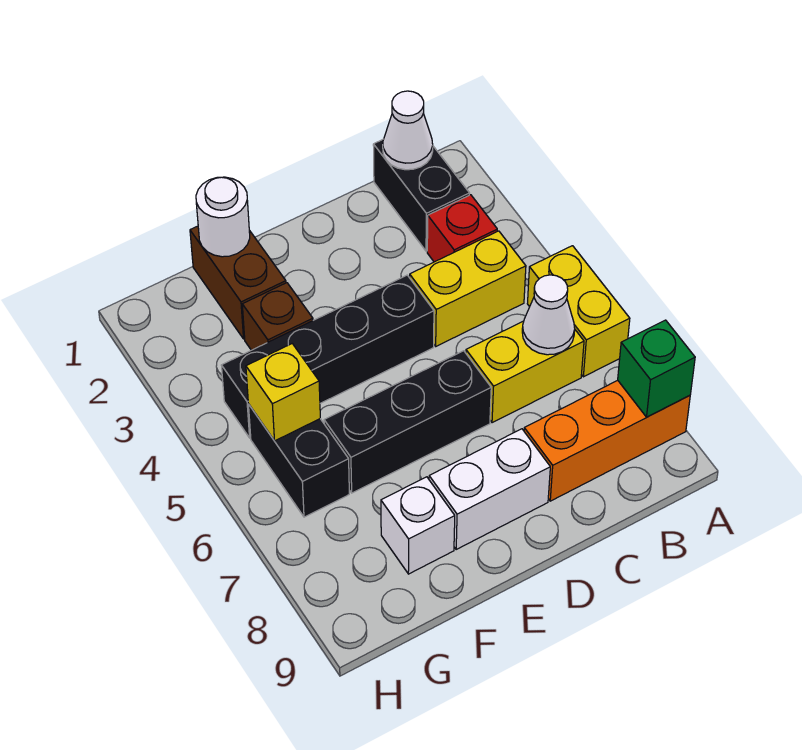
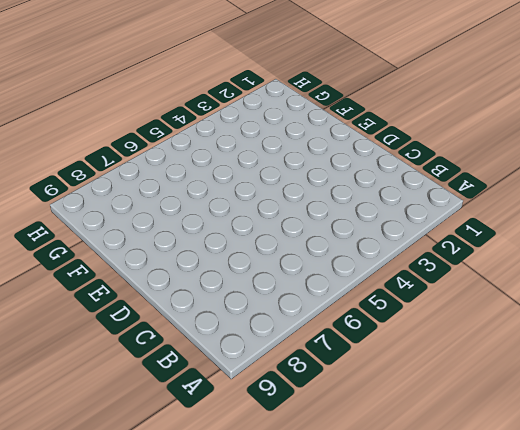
none -> yellow brick A5:A6 level 1
none -> orange brick A8:C8 level 1
none -> black brick B1:B2 level 1

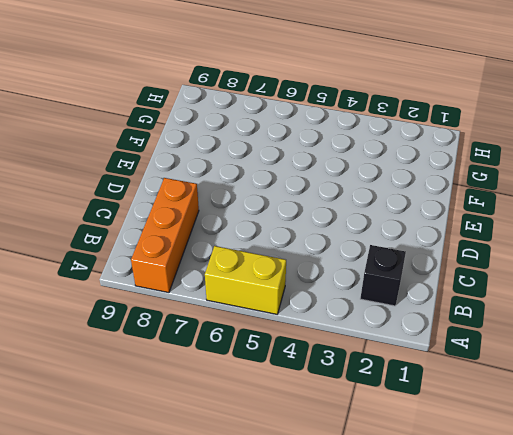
black brick B2 level 1 -> black brick B1:B2 level 1
none -> red brick B3 level 1
none -> yellow brick B4:C4 level 1
none -> yellow brick B6:C6 level 1

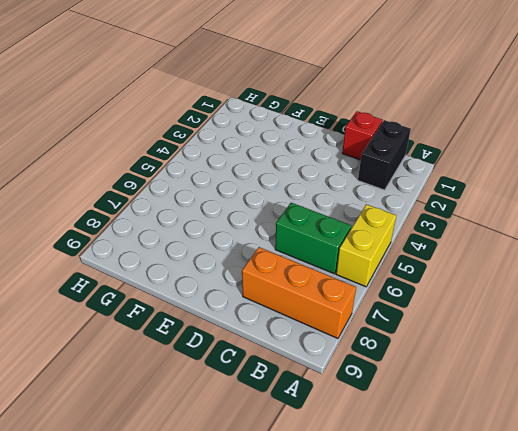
green brick B6:C6 level 1 -> yellow brick B6:C6 level 1
red brick C1 level 1 -> red brick B3 level 1
none -> yellow brick B4:C4 level 1
none -> black brick D4:G4 level 1
none -> black brick D6:F6 level 1

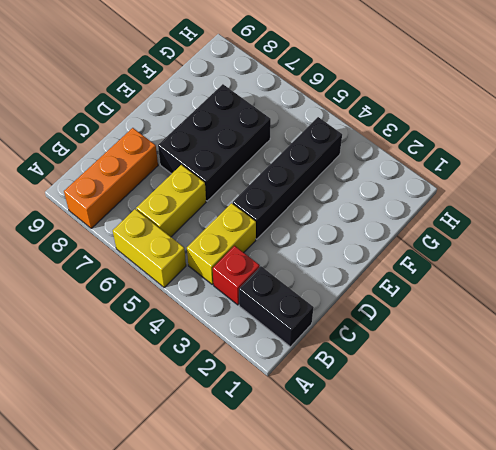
black brick D6:F7 level 1 -> black brick D6:F6 level 1
none -> white brick D8:E8 level 1
none -> brown brick F1:F2 level 1
none -> brown brick F3 level 1

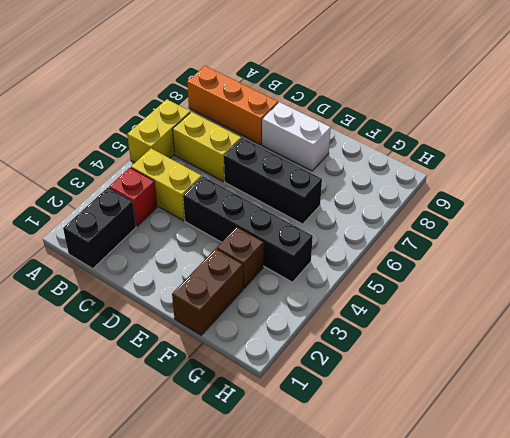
none -> white brick F8 level 1
none -> black brick G5:G6 level 1
none -> green brick A8 level 2

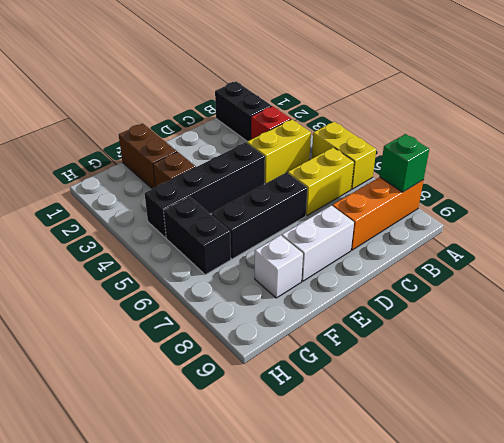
none -> white cone B1 level 2
none -> white cone B6 level 2
none -> white round brick F1 level 2

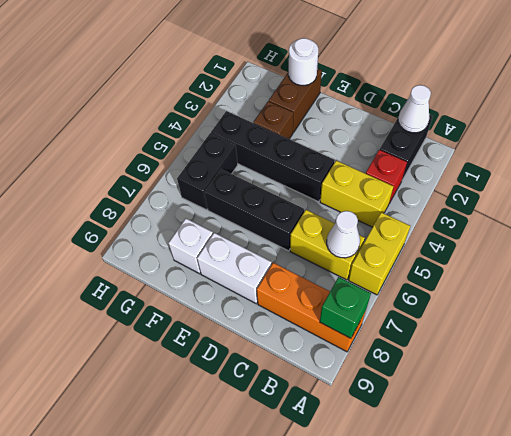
none -> yellow brick G5 level 2

